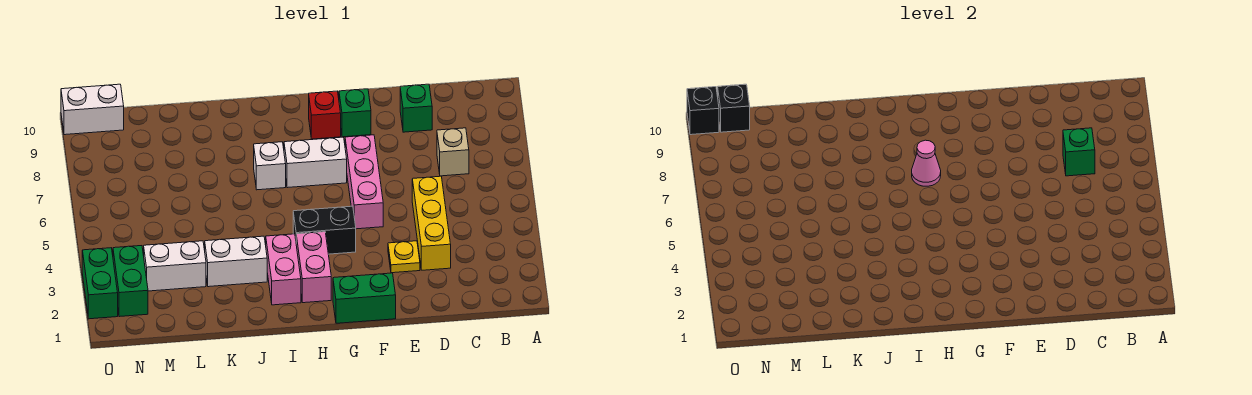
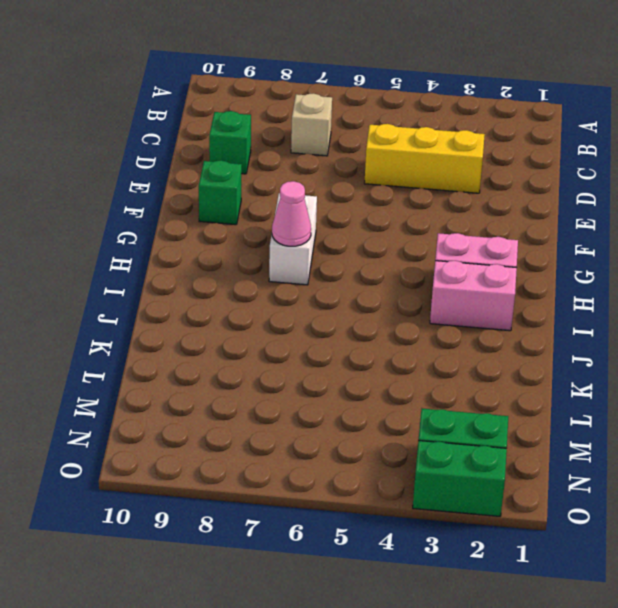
none -> yellow plate E3 level 1
none -> green brick F1:G1 level 1
none -> pink brick F5:F7 level 1

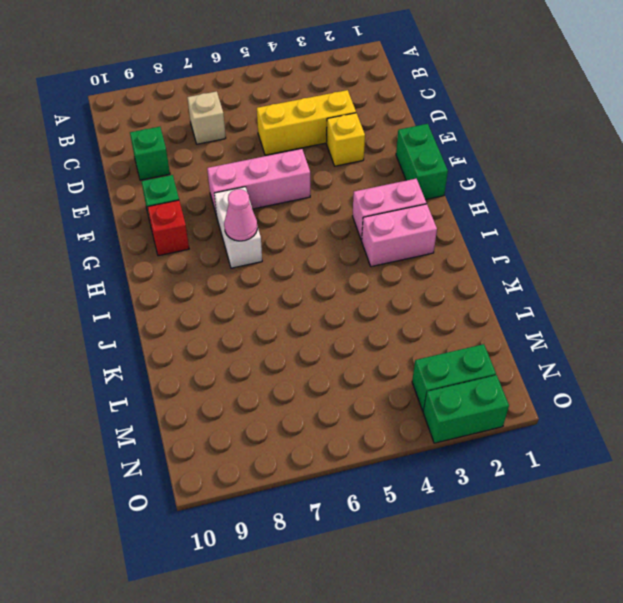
yellow brick E3 level 1 -> yellow plate E3 level 1
none -> black brick G4:H4 level 1
none -> white brick I7 level 1
none -> white brick J3:K3 level 1

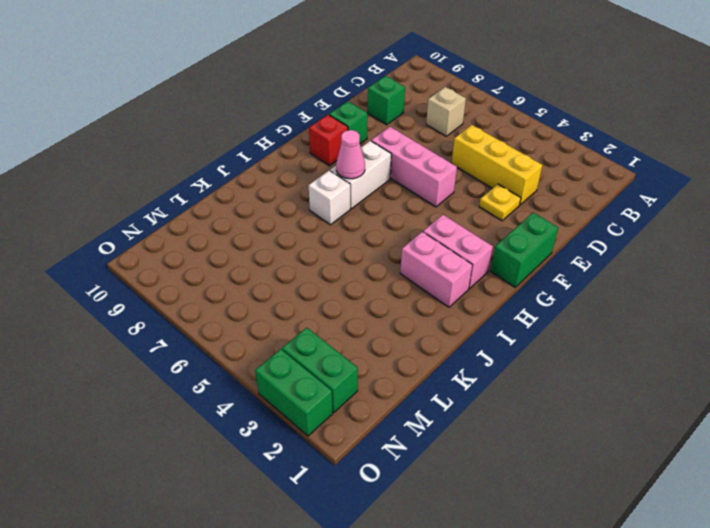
none -> black brick G4:H4 level 1
none -> white brick J3:K3 level 1
none -> white brick L3:M3 level 1

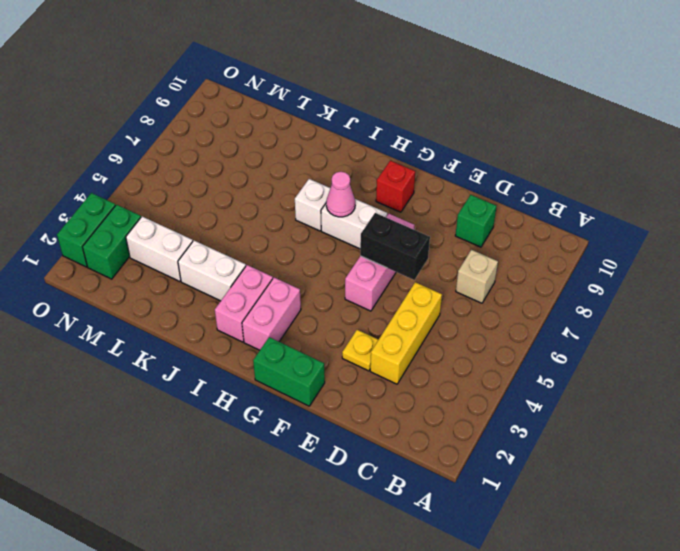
black brick E6:F6 level 2 -> black brick G4:H4 level 1
none -> green brick F9 level 1
none -> white brick N10:O10 level 1
none -> green brick C7 level 2

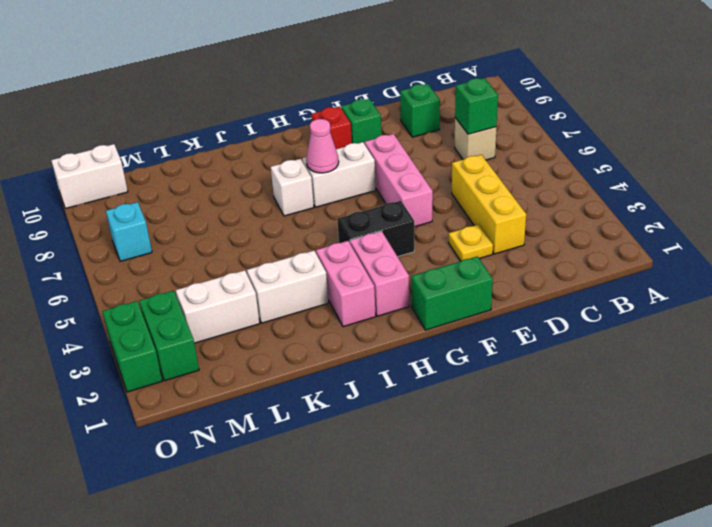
cyan brick N7 level 1 -> none
none -> black brick N10 level 2
none -> black brick O10 level 2

